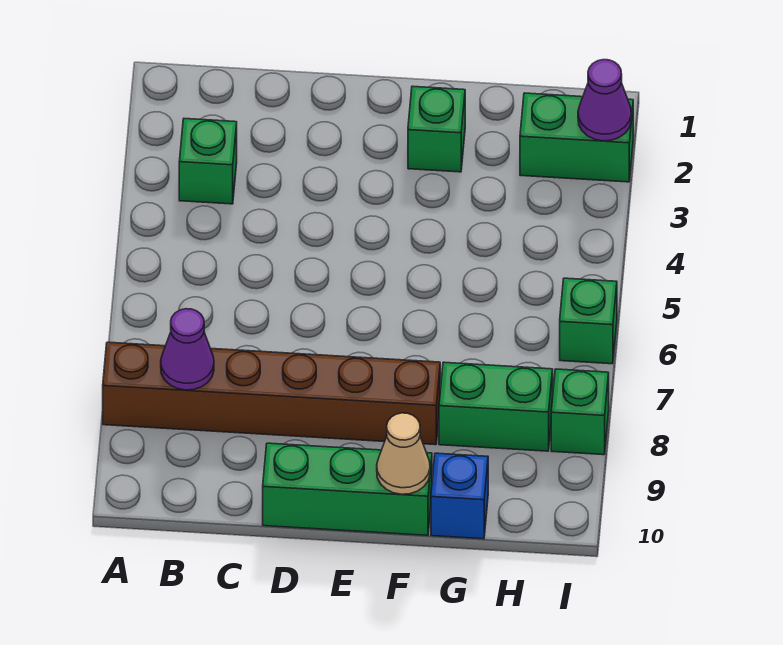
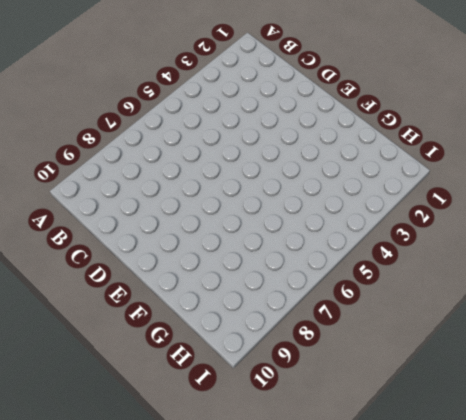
none -> brown brick A8:F8 level 1
none -> green brick B3 level 1
none -> green brick D10:F10 level 1

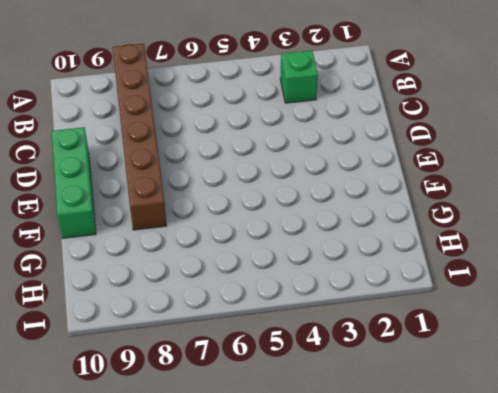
none -> green brick F2 level 1
none -> green brick G8:H8 level 1
none -> blue brick G10 level 1

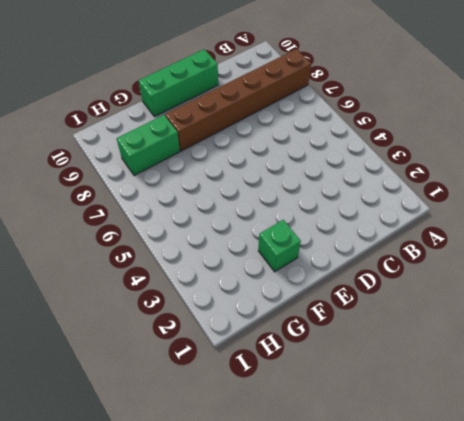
none -> green brick B3 level 1
none -> blue brick G10 level 1
none -> green brick H2:I2 level 1

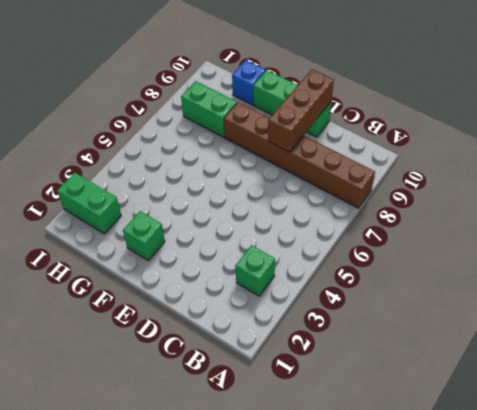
brown brick D8:D10 level 2 -> none
none -> green brick I6 level 1
none -> green brick I8 level 1
none -> purple cone B8 level 2

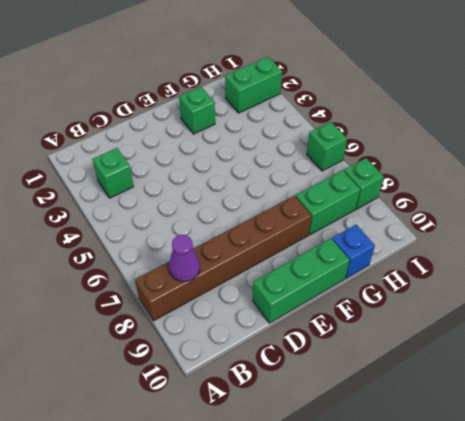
none -> tan cone F10 level 2
none -> purple cone I2 level 2

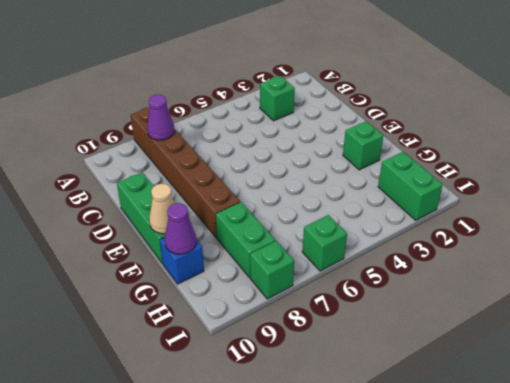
purple cone G10 level 2 -> purple cone I2 level 2

